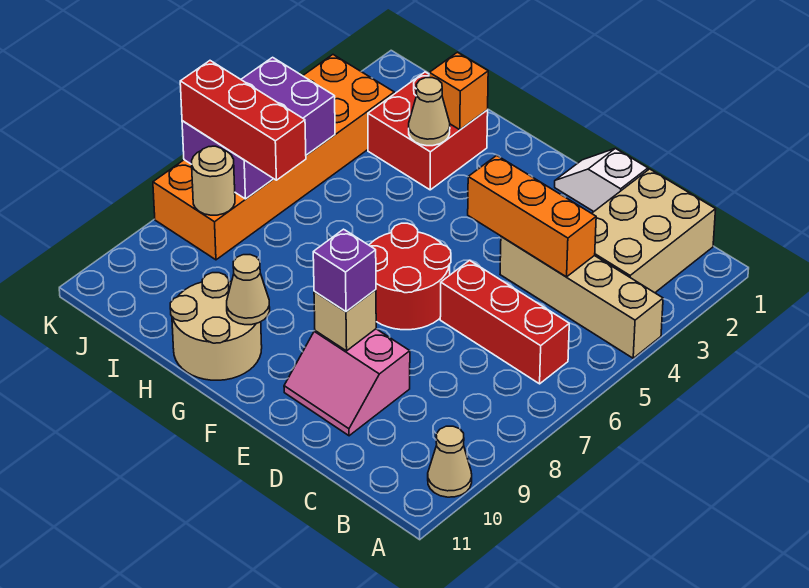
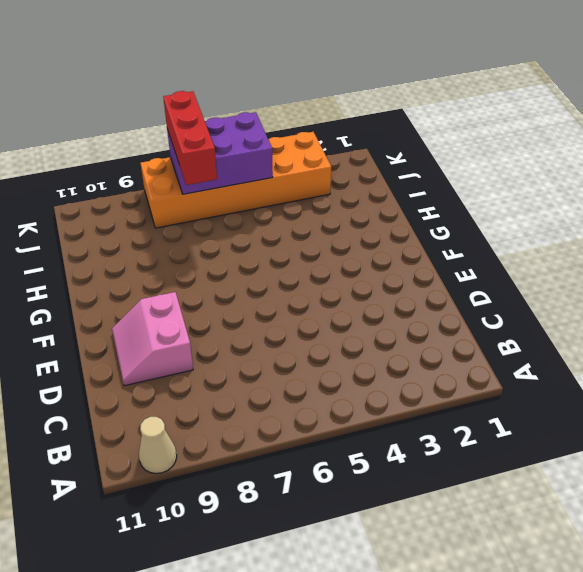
none -> tan brick A4:D4 level 1
none -> tan brick B1:C3 level 1
none -> red brick B6:D6 level 1

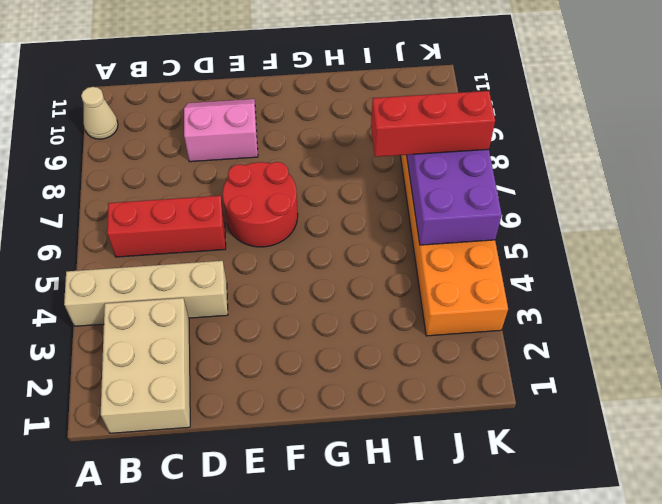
none -> white slope D1:E1 level 1 top D
none -> tan round brick G10:H11 level 1
none -> red brick H2:I3 level 1

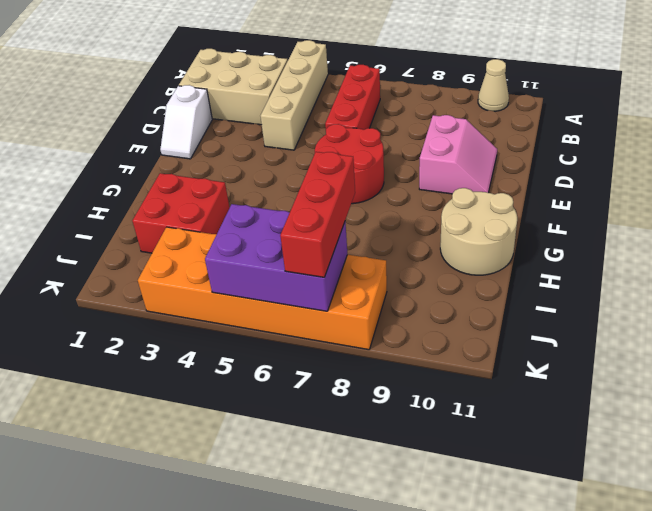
none -> orange brick C4:E4 level 2
none -> tan brick E9 level 2
none -> tan cone G10 level 2

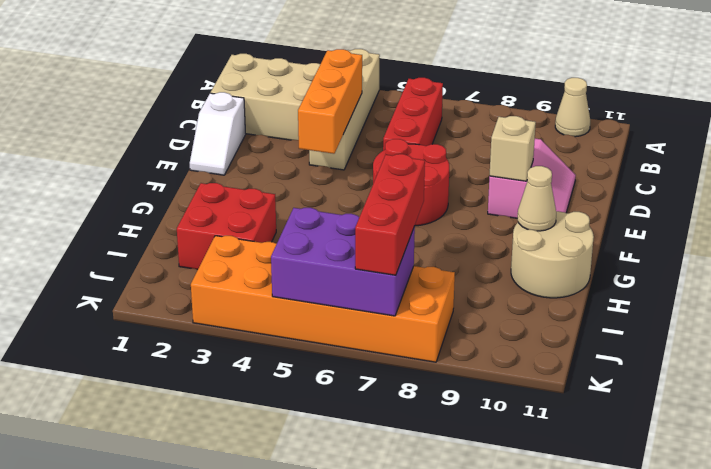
none -> orange brick H2 level 2
none -> tan cone H3 level 2
none -> tan round brick J8 level 2

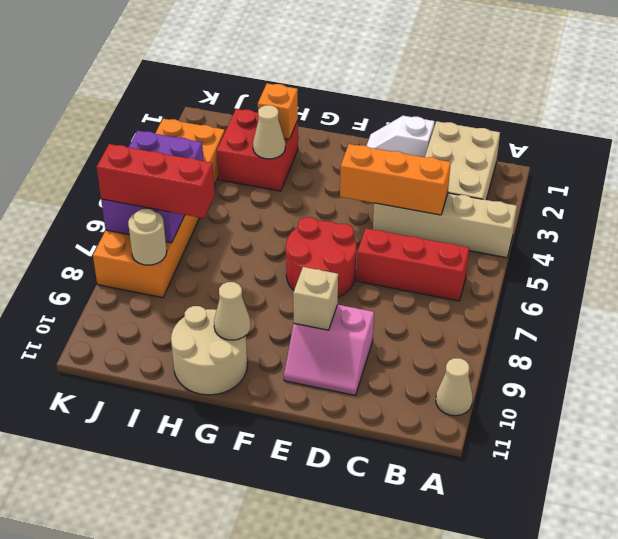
none -> purple brick E9 level 3

